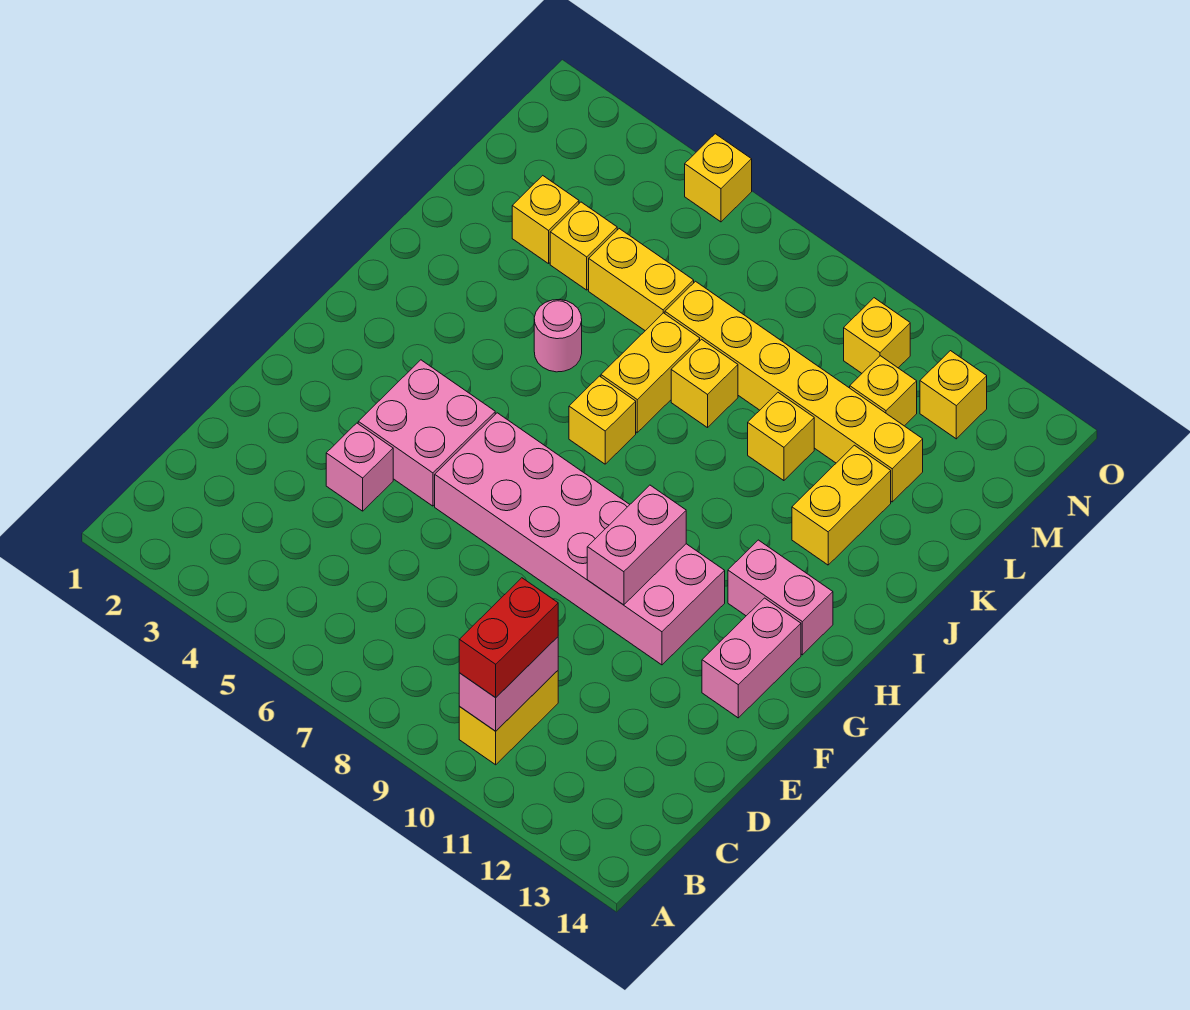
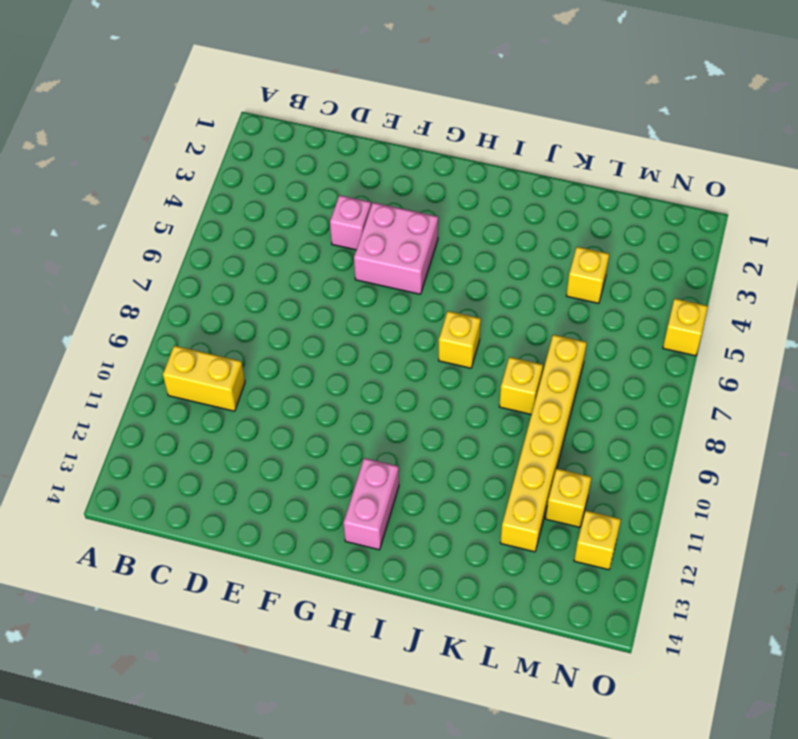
none -> pink brick F6:G11 level 1
none -> pink brick F13:G13 level 1
none -> pink round brick J5 level 1

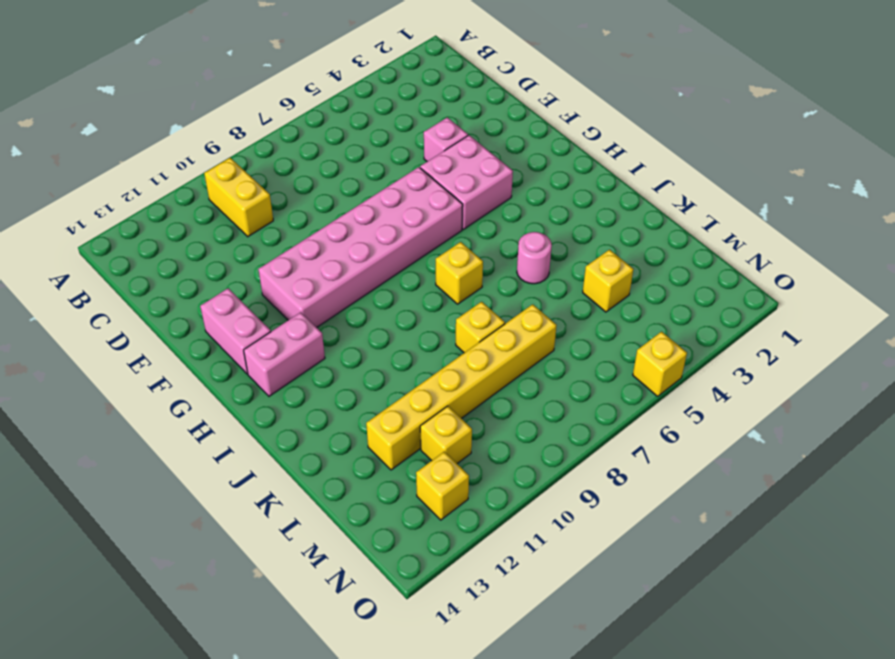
none -> yellow brick J7:K7 level 1
none -> yellow brick J12:K12 level 1
none -> yellow brick K10 level 1

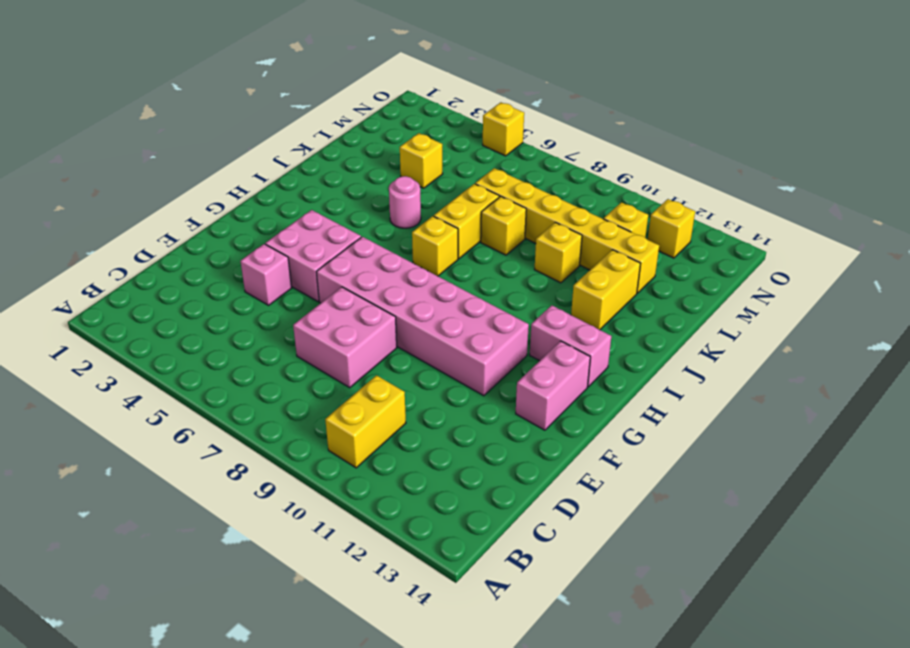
pink brick D7:E8 level 1 -> none
none -> yellow brick L3 level 1
none -> yellow brick L5:L6 level 1
none -> yellow brick N10 level 1

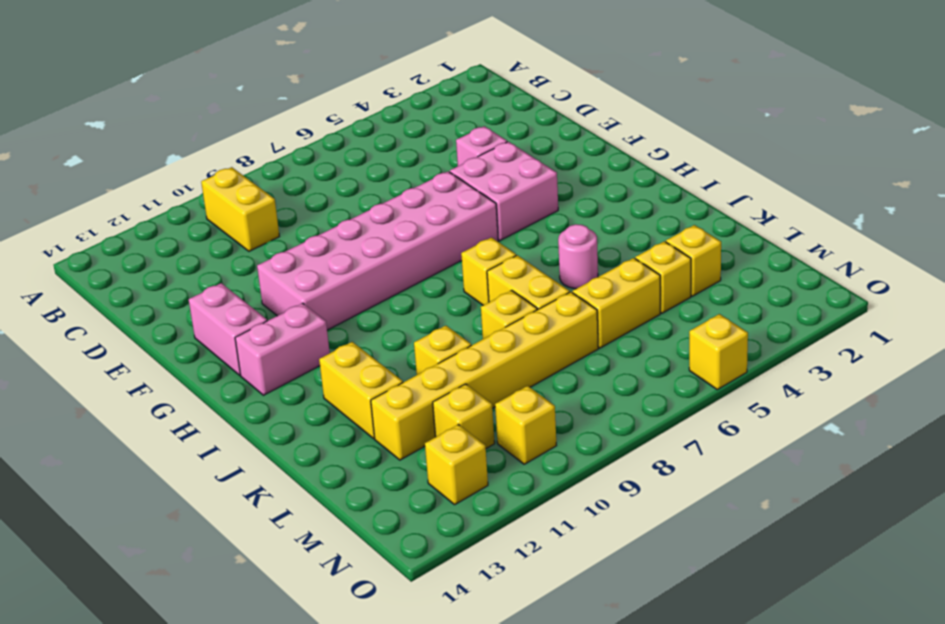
none -> pink brick B10:C10 level 2
none -> pink brick F10:G10 level 2
none -> red brick B10:C10 level 3

